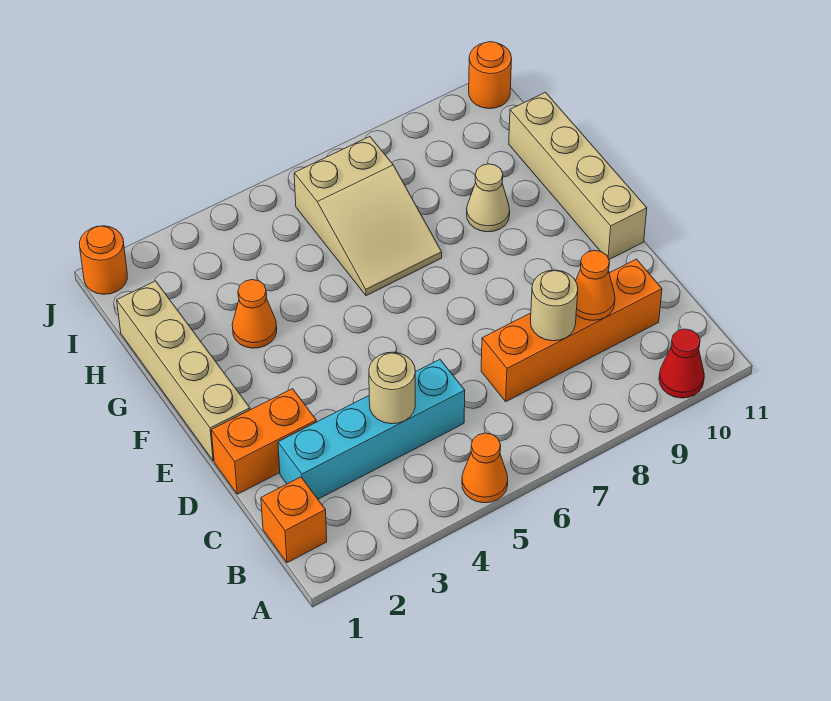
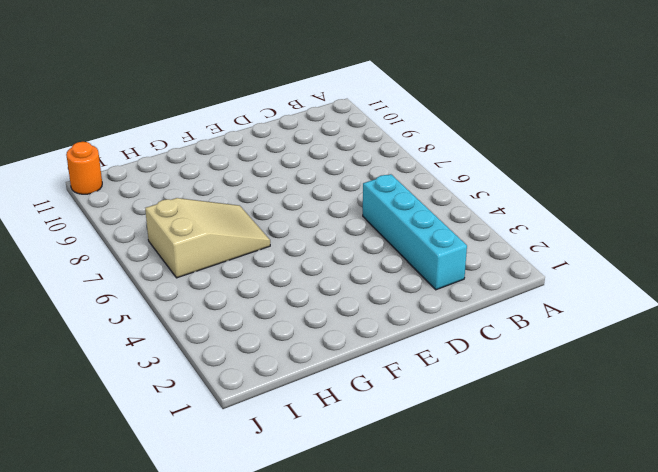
none -> orange cone A5 level 1
none -> red cone A10 level 1
none -> orange brick B1 level 1

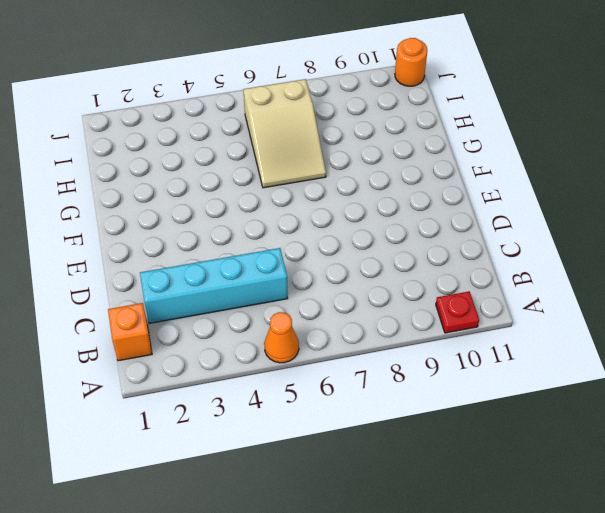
red plate A10 level 1 -> red cone A10 level 1
none -> orange brick C7:C10 level 1
none -> orange brick D1:D2 level 1
none -> tan brick E1:H1 level 1

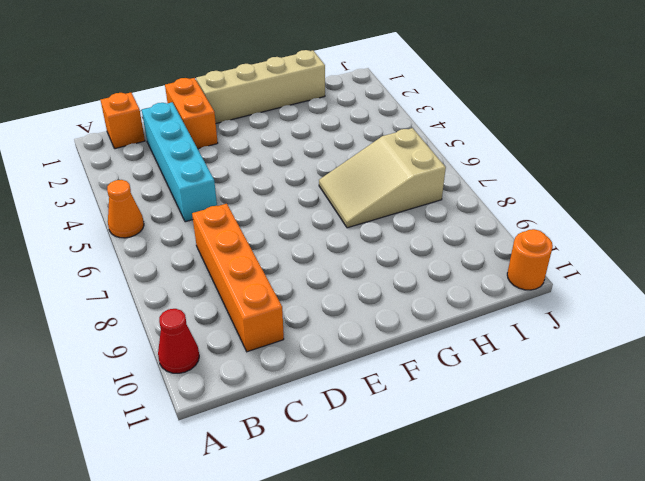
none -> tan brick E11:H11 level 1
none -> orange cone G3 level 1
none -> tan cone G9 level 1

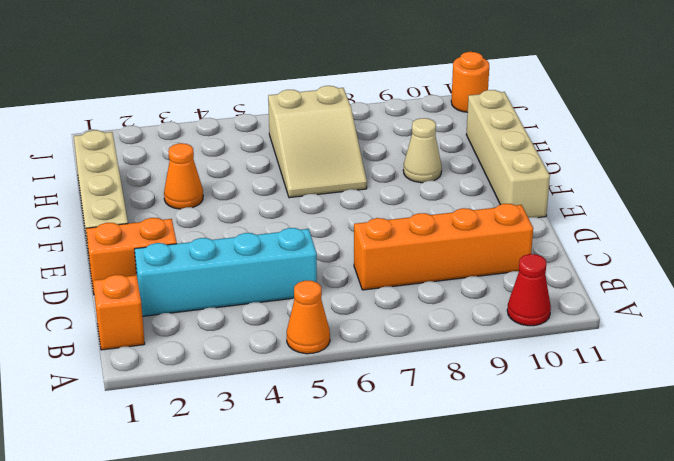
none -> orange round brick J1 level 1
none -> tan round brick C4 level 2
none -> tan round brick C8 level 2

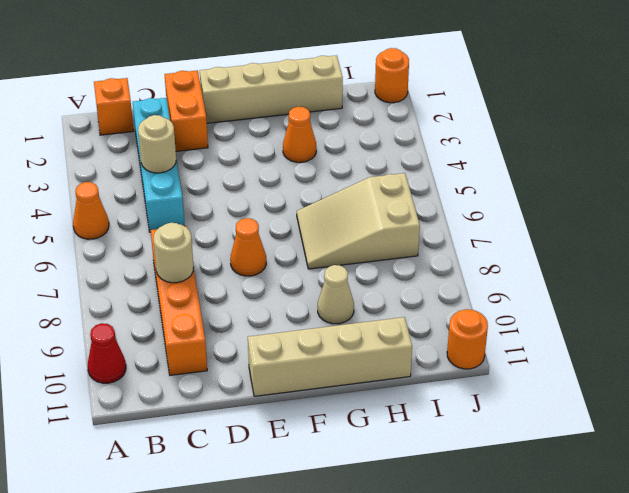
orange cone E7 level 1 -> orange cone C9 level 2

